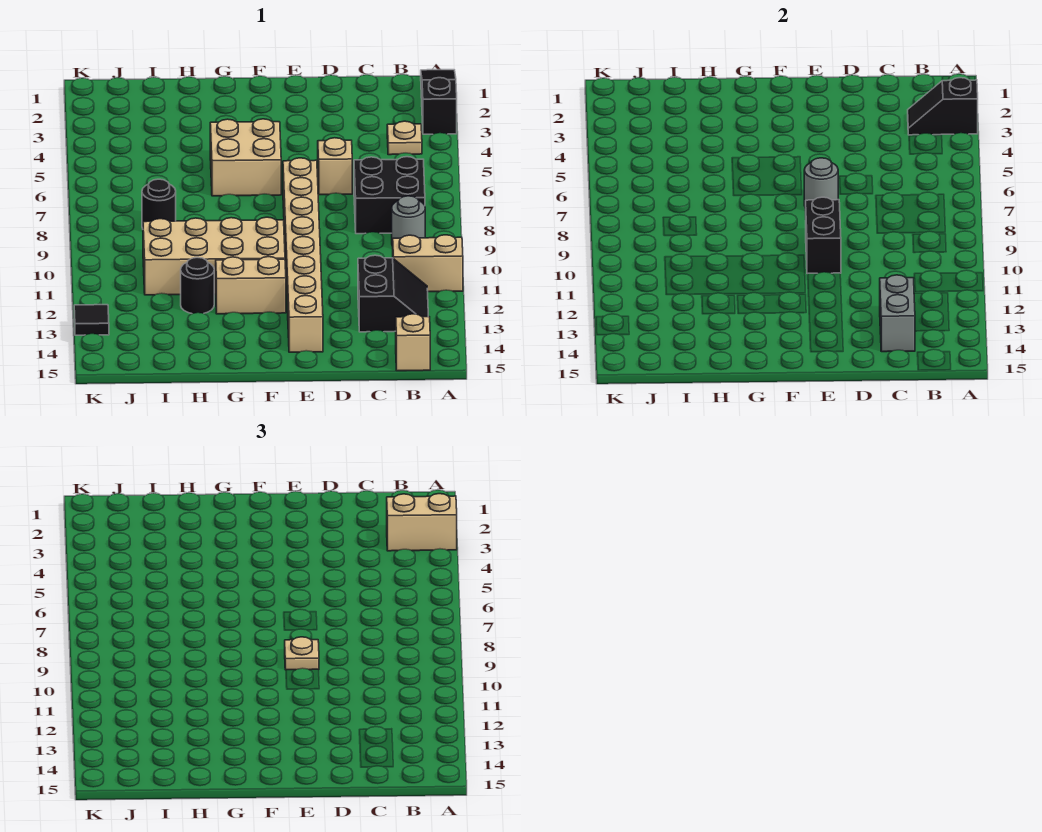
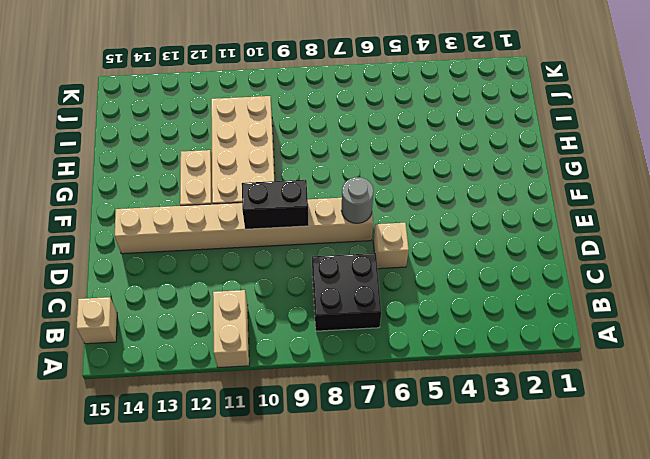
none -> black slope A1:A3 level 1 top 3
none -> tan plate B4 level 1
none -> grey round brick B9 level 1

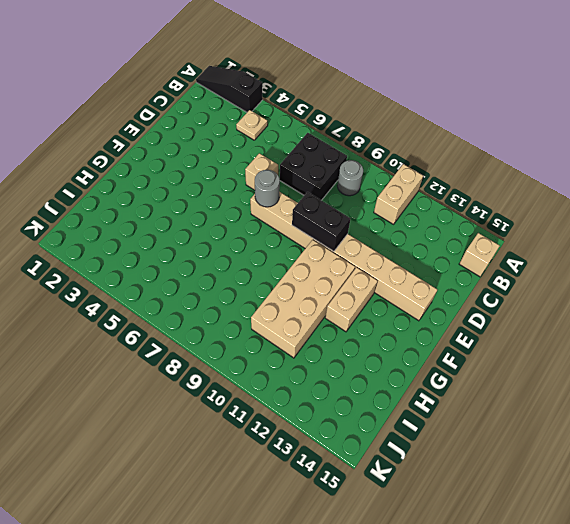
none -> black slope B12:C13 level 1 top C
none -> tan brick F5:G6 level 1
none -> black round brick H12 level 1

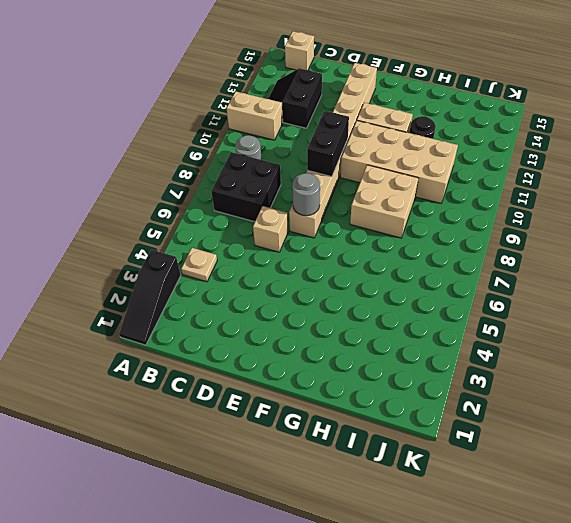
tan brick G8:H9 level 1 -> tan brick F5:G6 level 1
none -> black round brick I8 level 1
none -> black tile K13 level 1
none -> black slope A3:B3 level 2 top A

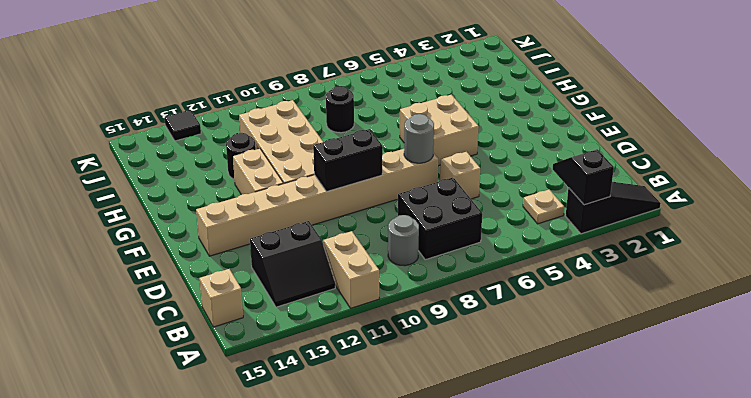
none -> grey brick C13:C14 level 2
none -> tan brick A3:B3 level 3
none -> tan plate E9 level 3

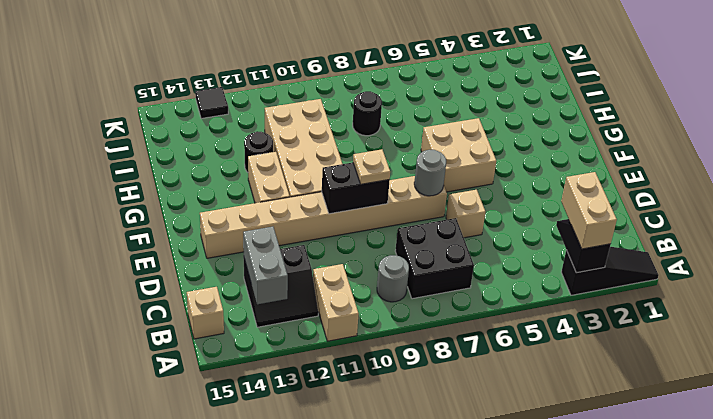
grey brick B13:C13 level 2 -> grey brick C13:C14 level 2
none -> tan plate B4 level 1

